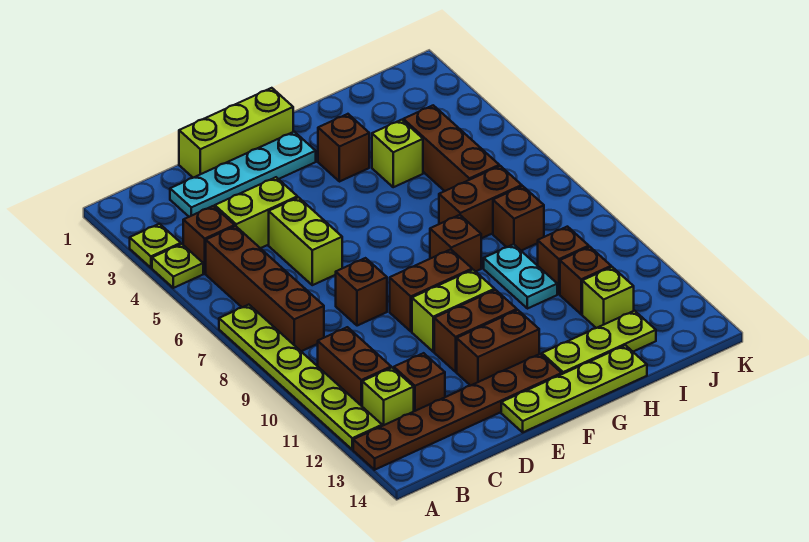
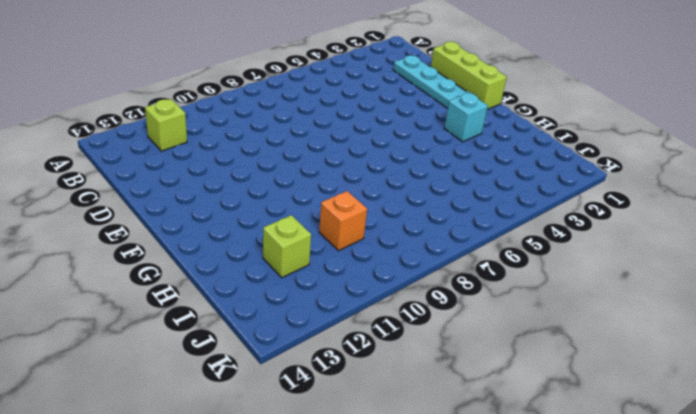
cyan brick G3 level 1 -> brown brick G3 level 1
orange brick I10 level 1 -> brown brick I10 level 1
none -> lime plate A3 level 1
none -> lime plate A4 level 1
none -> lime plate A7:A12 level 1
none -> brown plate A13:F13 level 1

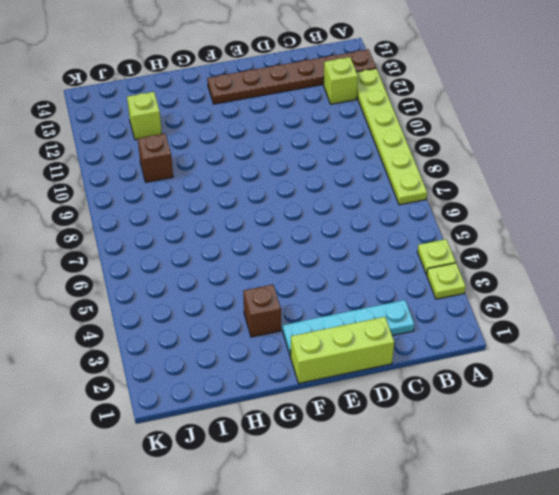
none -> brown brick B4 level 1
none -> brown brick B5:B8 level 1
none -> brown brick B10:B11 level 1
none -> lime brick C4:D4 level 1

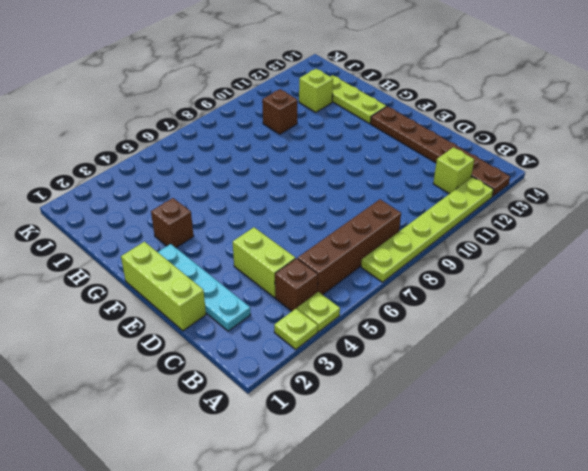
none -> brown brick B10:B11 level 1
none -> brown brick C12 level 1
none -> lime brick D5:D6 level 1
none -> brown brick D8 level 1

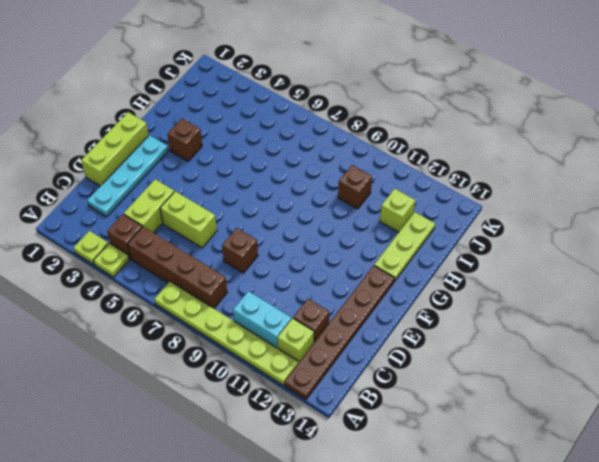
cyan brick B10:B11 level 1 -> brown brick B10:B11 level 1
none -> brown brick E9:F9 level 1
none -> lime brick E10:F10 level 1
none -> brown brick E11:F11 level 1
none -> brown brick E12:F12 level 1

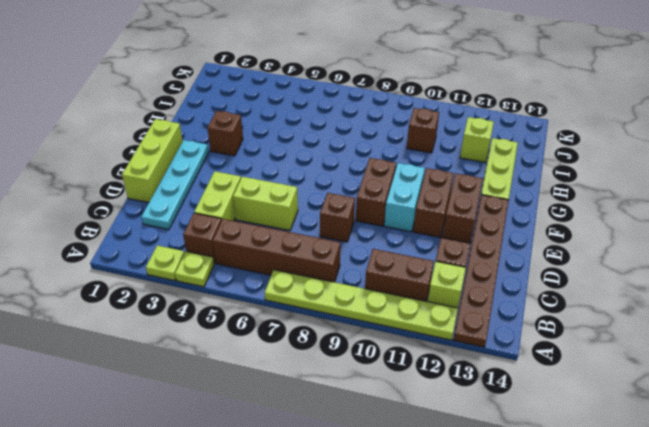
cyan brick E10:F10 level 1 -> lime brick E10:F10 level 1
none -> lime plate E14:H14 level 1
none -> brown brick G8 level 1
none -> lime brick H4 level 1
none -> brown brick H7:I7 level 1

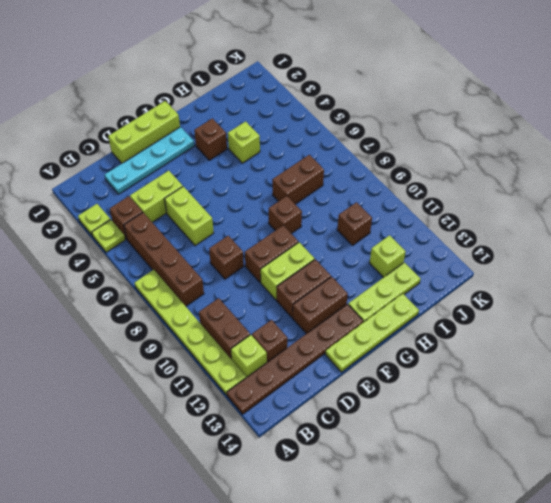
none -> cyan plate H9:H10 level 1
none -> brown brick I4:I6 level 1
none -> brown brick I8 level 1
none -> brown brick I11 level 1

